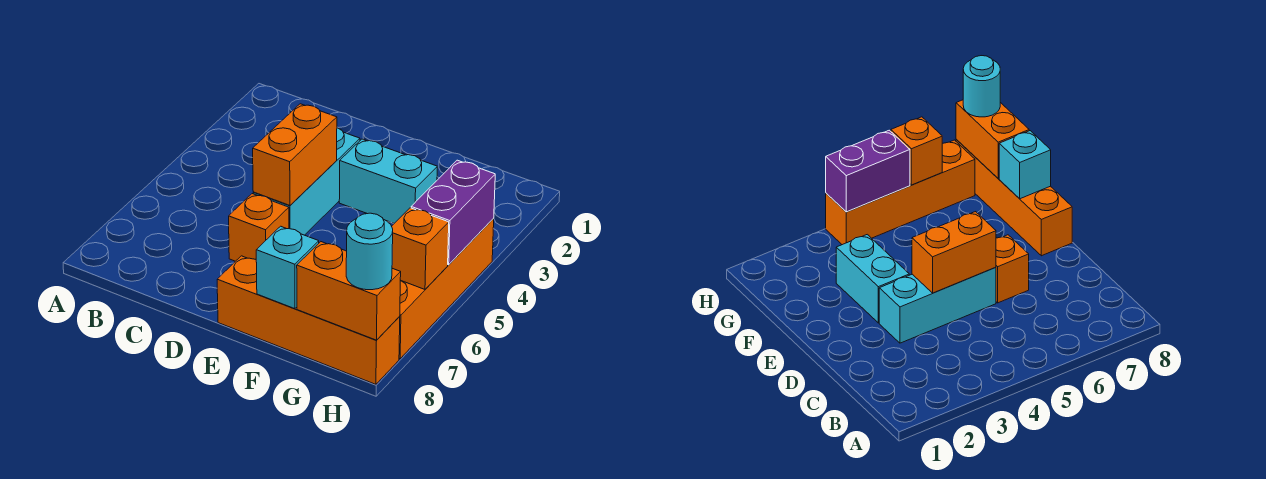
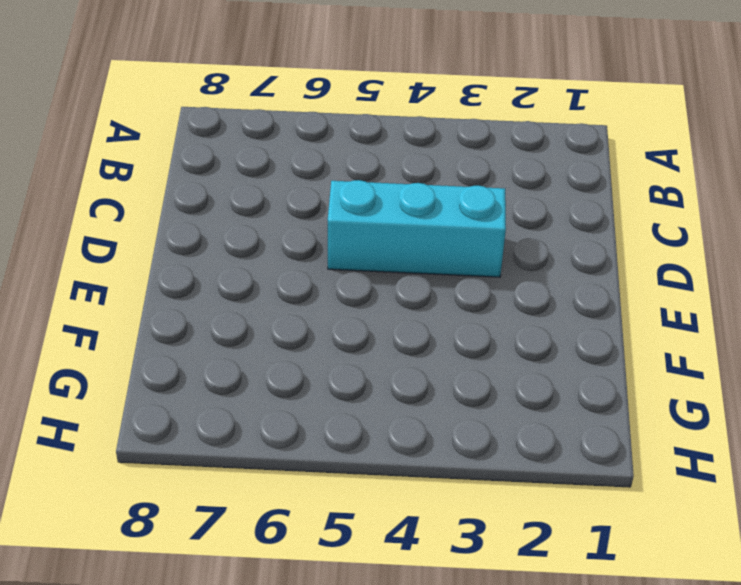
none -> orange brick D6 level 1
none -> cyan brick E3:F3 level 1

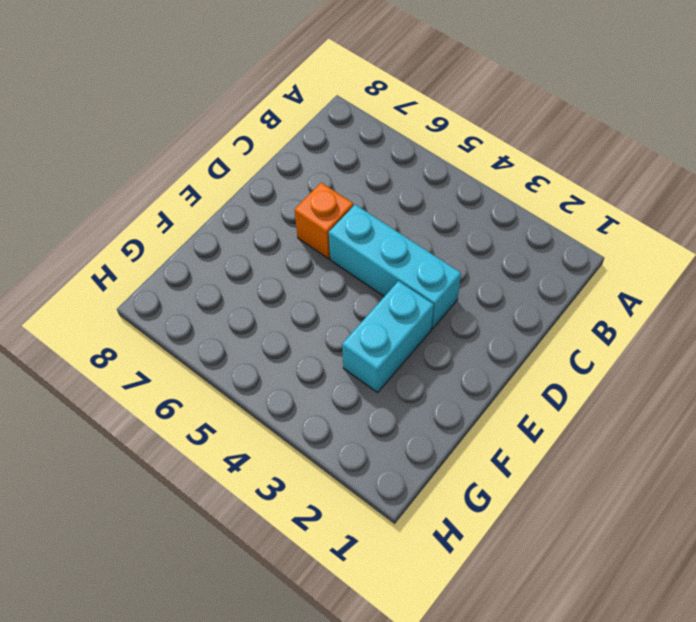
none -> orange brick E8:H8 level 1
none -> orange brick H4:H7 level 1

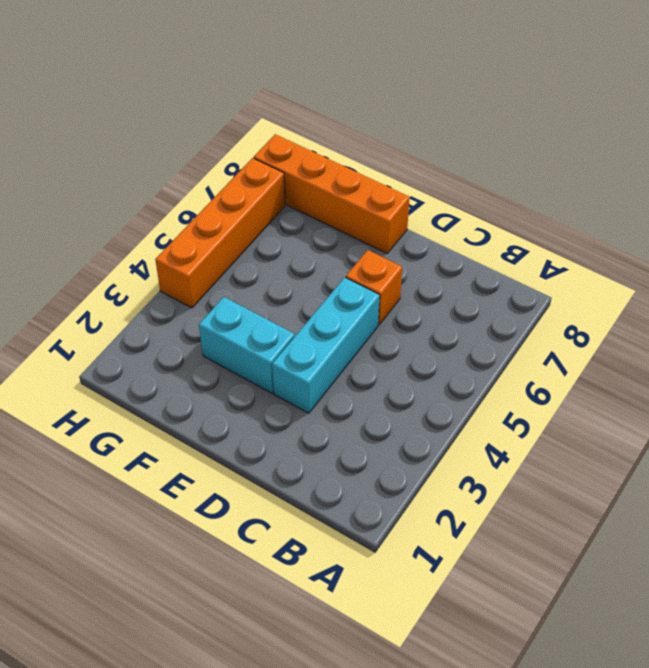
none -> orange brick D4:D5 level 2
none -> cyan brick F8 level 2

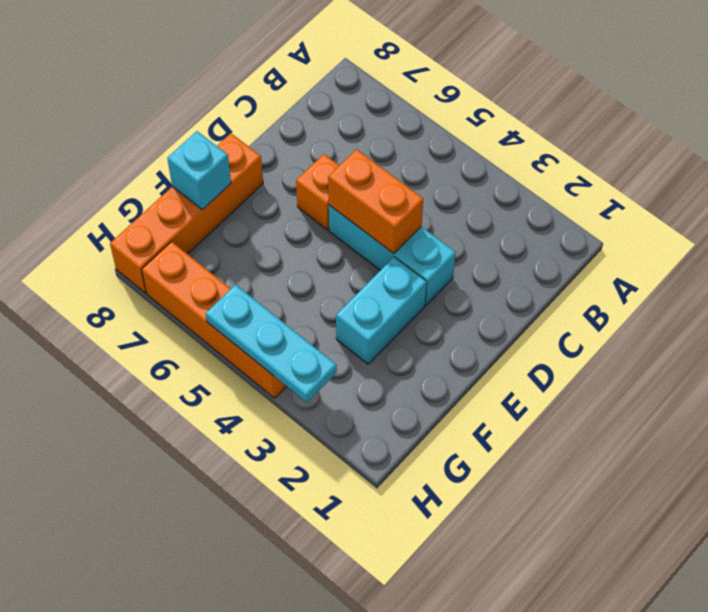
cyan plate H3:H5 level 2 -> purple brick H4:H5 level 2
none -> orange brick G8:H8 level 2
none -> orange brick H6 level 2

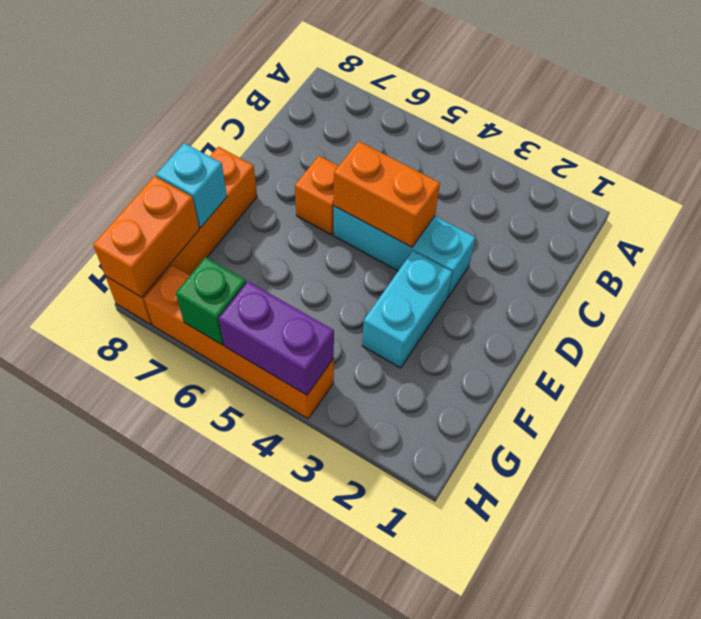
green brick H6 level 2 -> orange brick H6 level 2
none -> cyan round brick H8 level 3

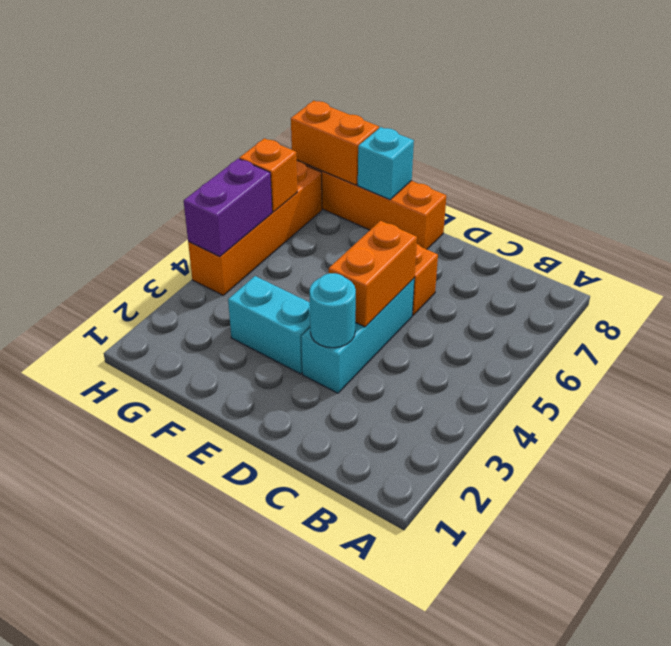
cyan round brick D3 level 2 -> cyan round brick H8 level 3

